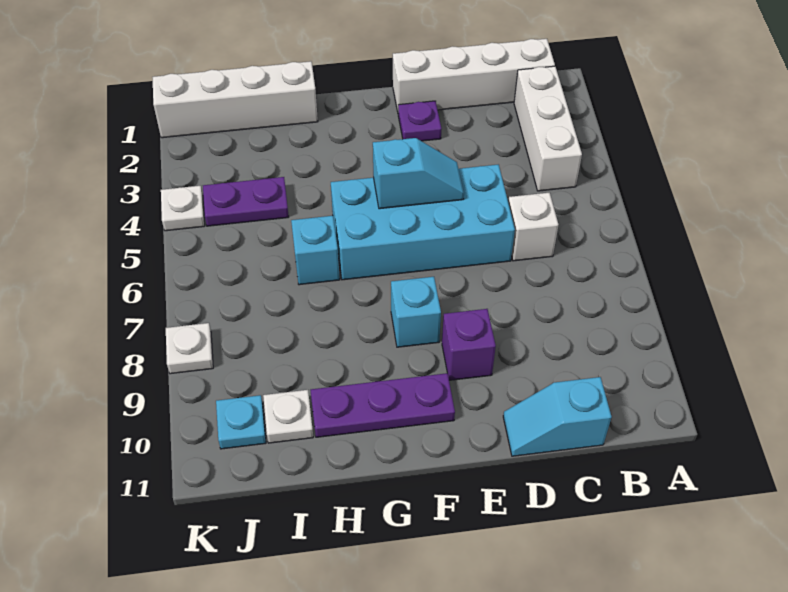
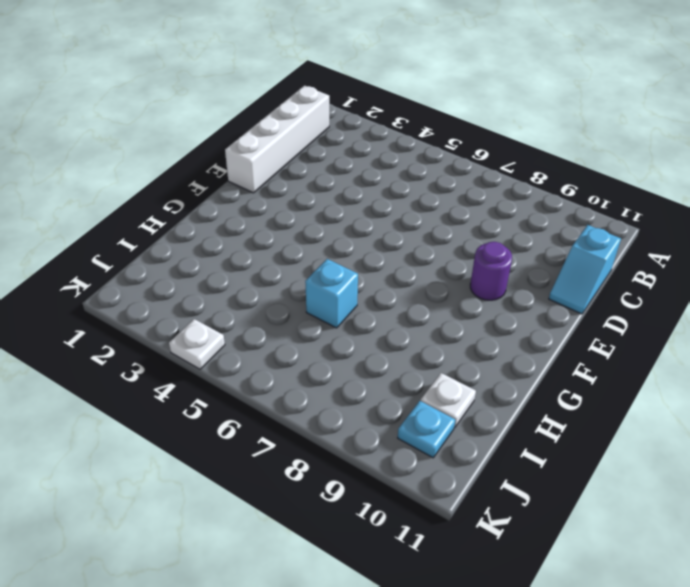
purple round brick E9 level 1 -> purple brick E9 level 1
none -> white brick B2:B4 level 1
none -> white brick C6 level 1
none -> cyan brick D5:G6 level 1

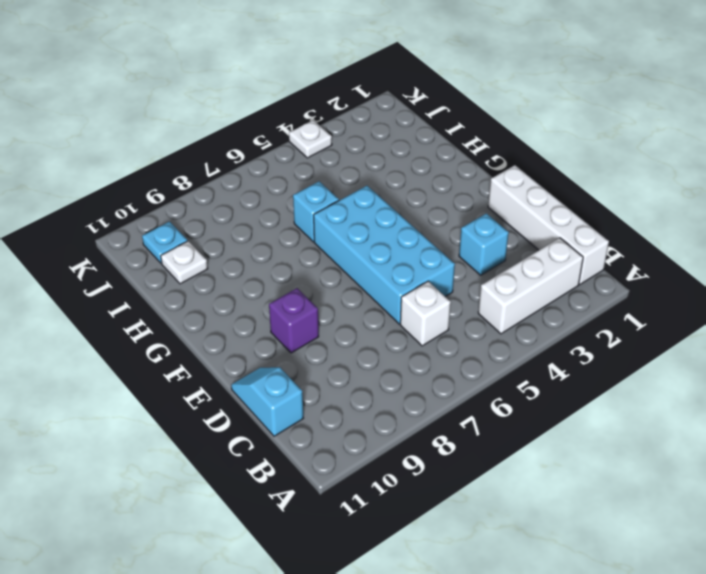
cyan brick D3 level 1 -> cyan brick F8 level 1
none -> purple plate E2 level 1
none -> purple plate F10:H10 level 1
none -> white brick H1:K1 level 1

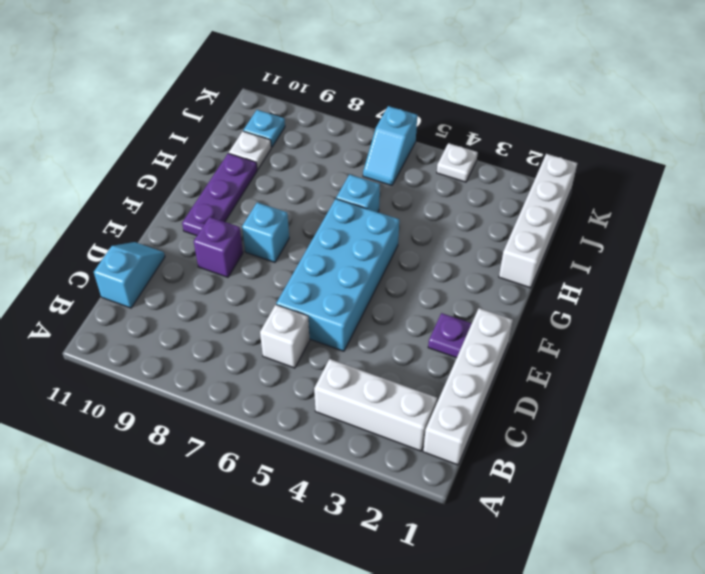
cyan slope J6:K6 level 1 top K -> cyan slope E5:F5 level 2 top F
none -> purple plate I4:J4 level 1
none -> white plate K8 level 1

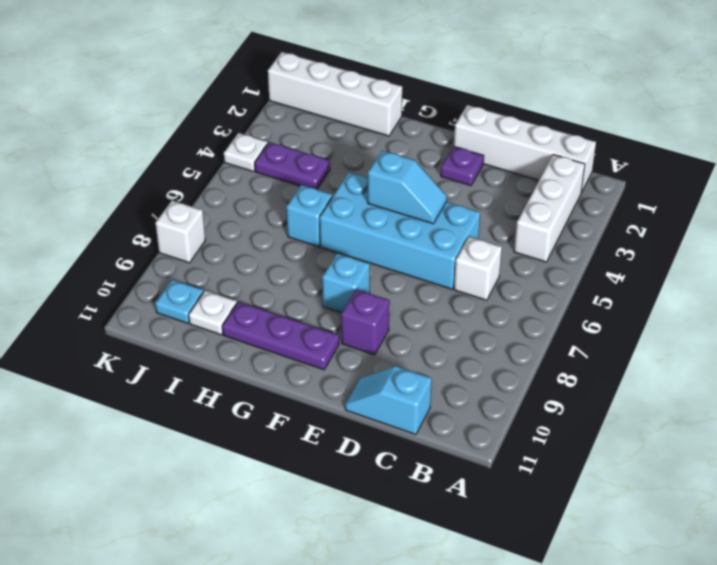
white brick K8 level 1 -> white plate K8 level 1

